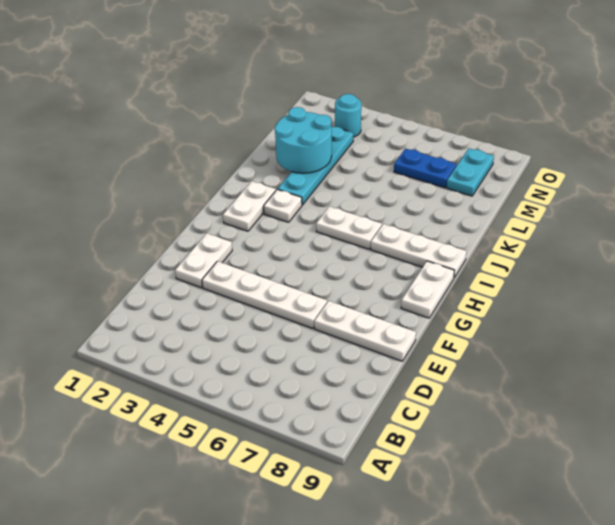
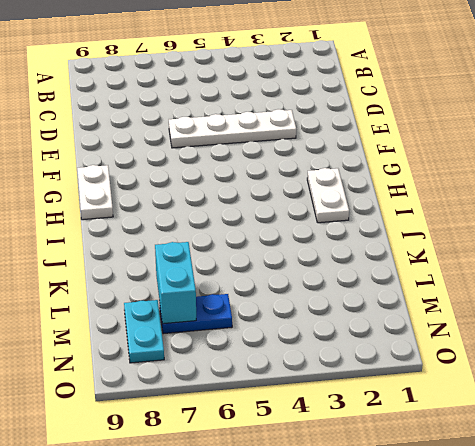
cyan brick L7:M7 level 2 -> none
none -> white plate E2:F2 level 1
none -> white plate E7:E9 level 1
none -> white plate I3 level 1

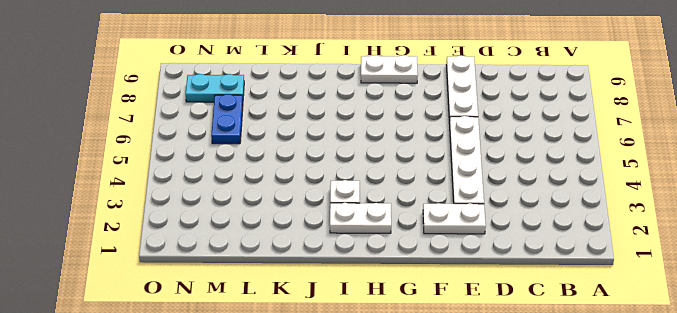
none -> white plate I5:I6 level 1
none -> white plate I7:I9 level 1
none -> cyan plate J3:M3 level 1

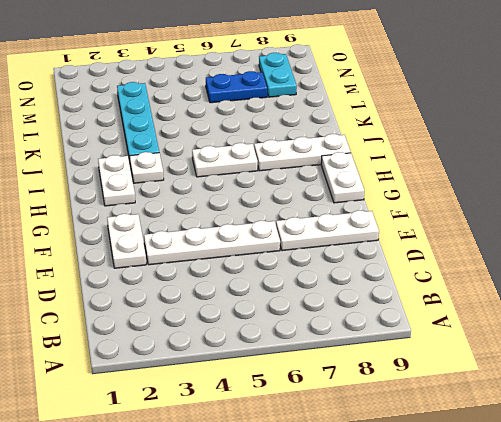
none -> cyan round brick N3 level 1
none -> cyan round brick K2:L3 level 2

